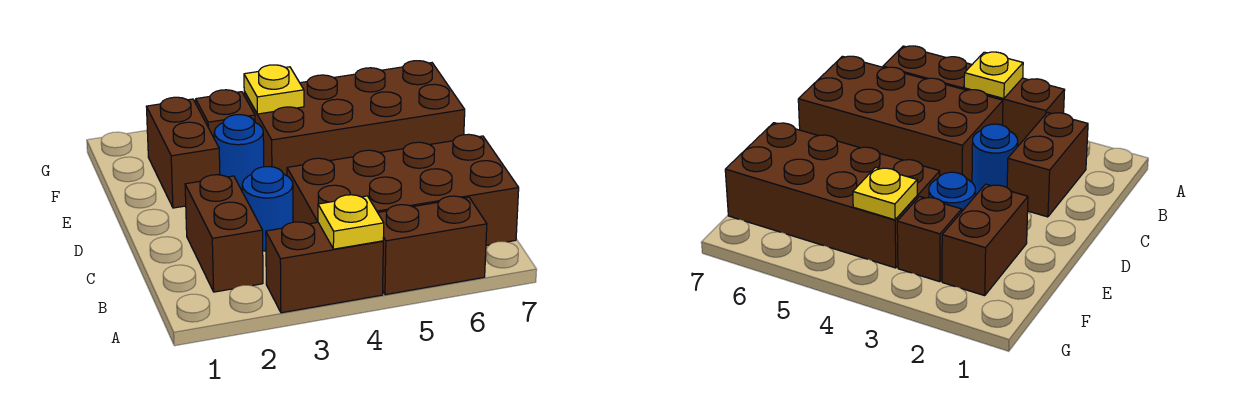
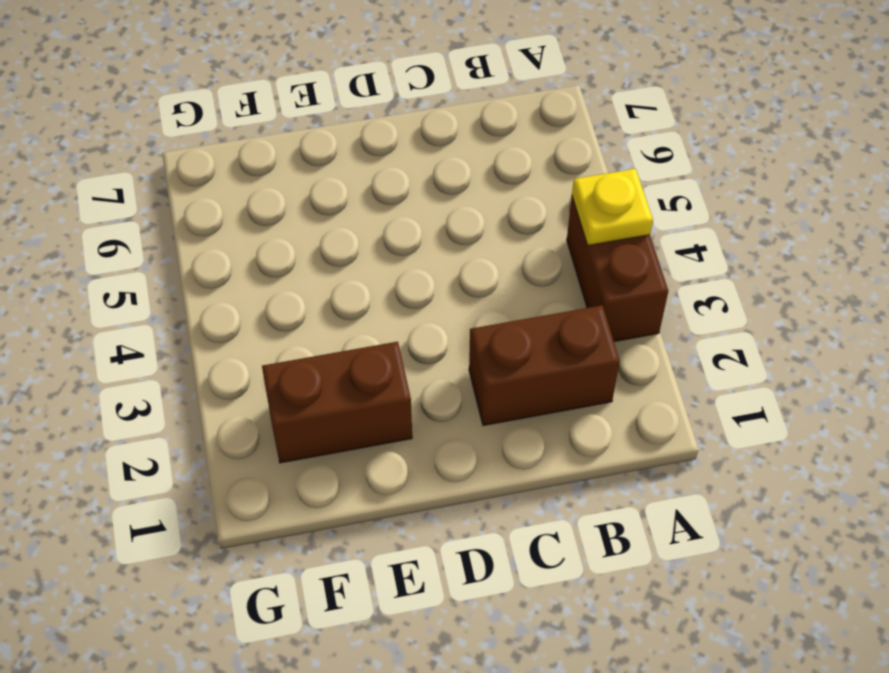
none -> brown brick A5:A6 level 1
none -> brown brick B4:C7 level 1

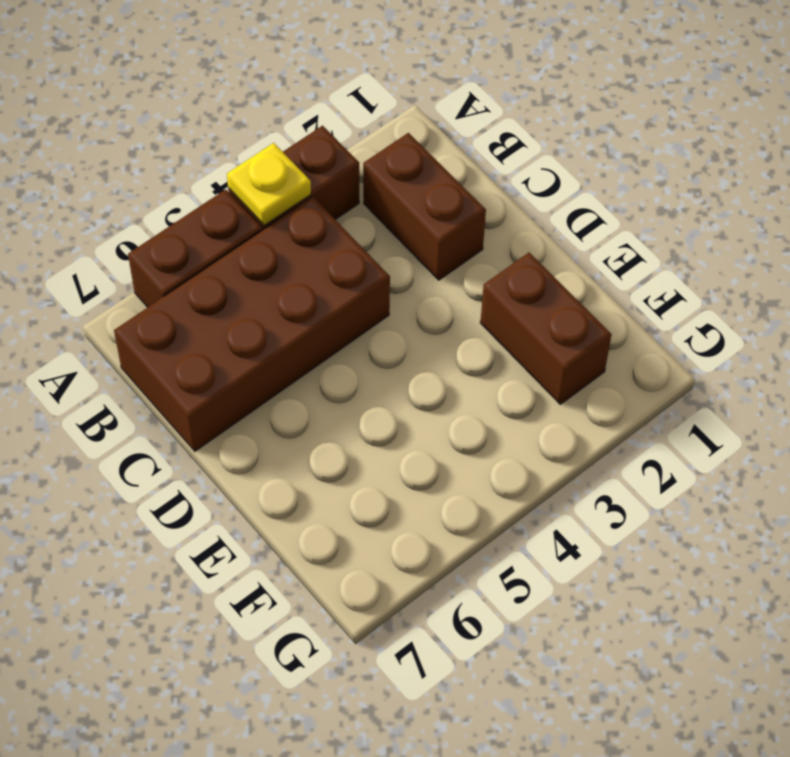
none -> blue round brick C3 level 1
none -> blue round brick E3 level 1

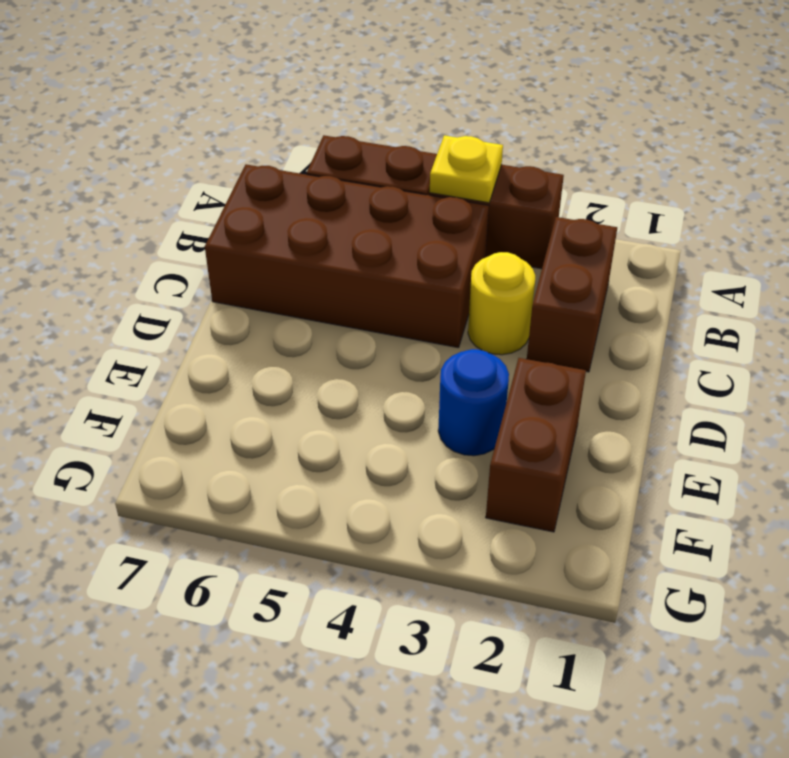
yellow round brick C3 level 1 -> blue round brick C3 level 1
none -> brown brick E4:F7 level 1
none -> brown brick F3 level 1

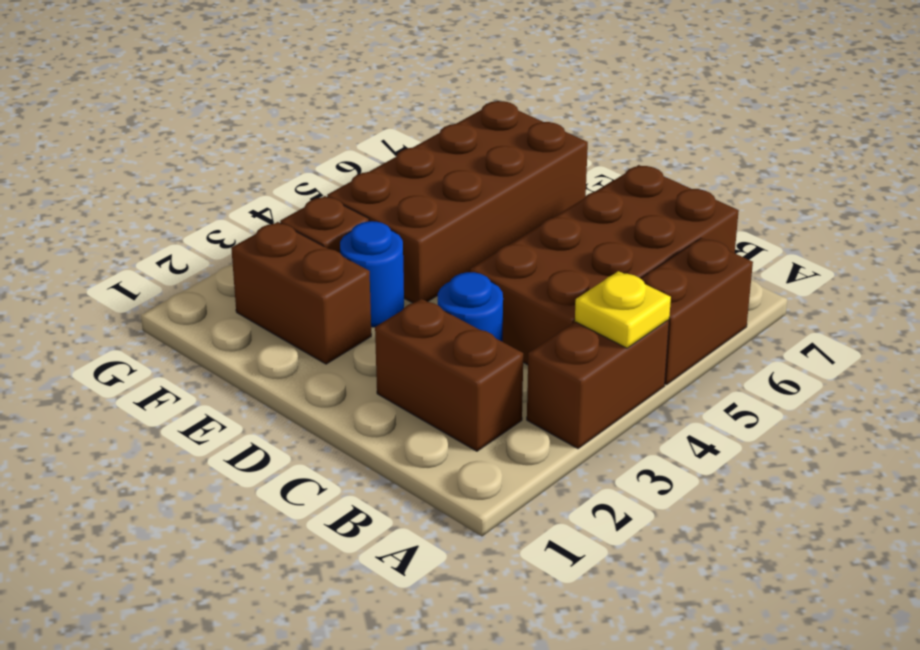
none -> yellow plate F4 level 2

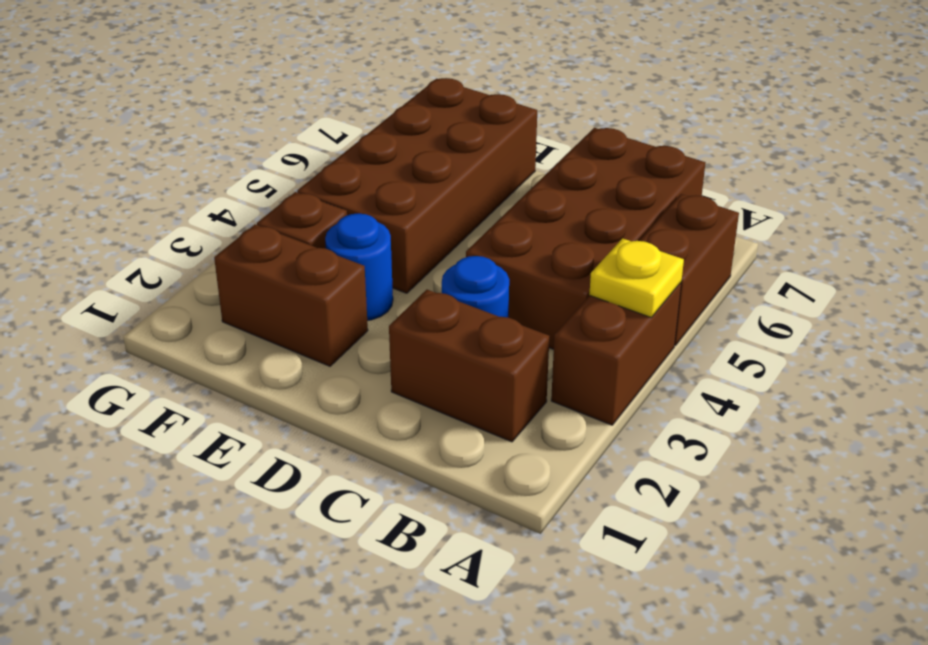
none -> yellow plate F4 level 2

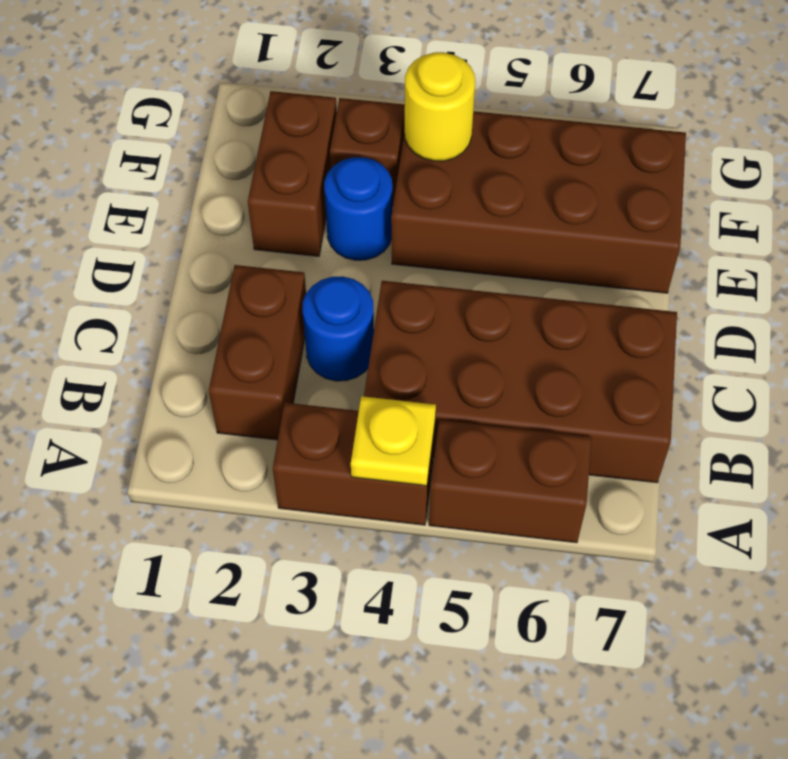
yellow round brick F4 level 2 -> yellow plate F4 level 2

